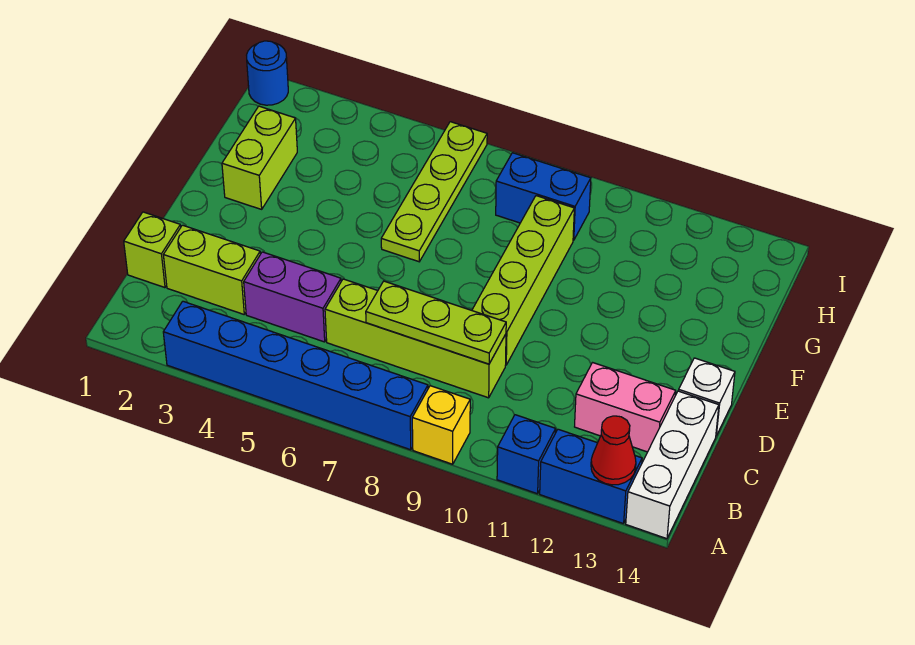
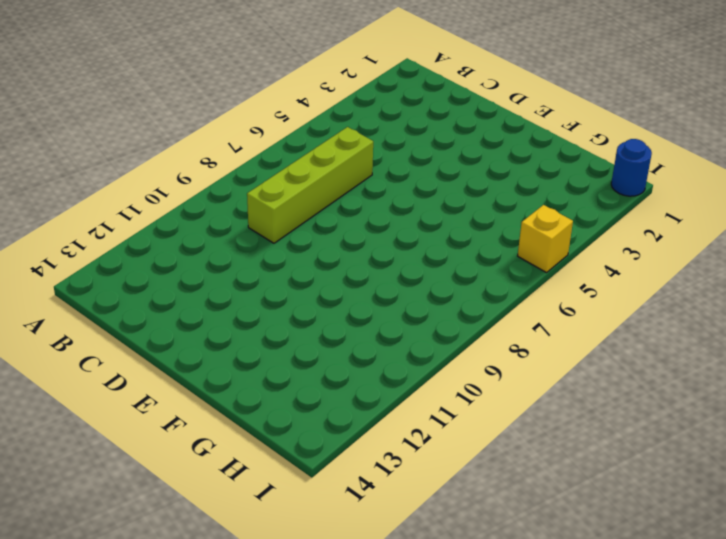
yellow brick I5 level 1 -> yellow brick A9 level 1
none -> blue brick A3:A8 level 1
none -> blue brick A11 level 1
none -> blue brick A12:A13 level 1

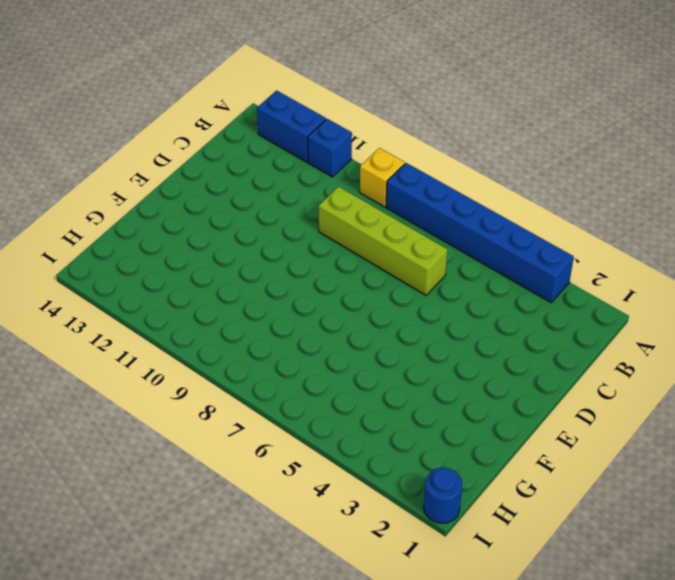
none -> white brick A14:C14 level 1
none -> lime brick C1 level 1
none -> lime brick C2:C3 level 1

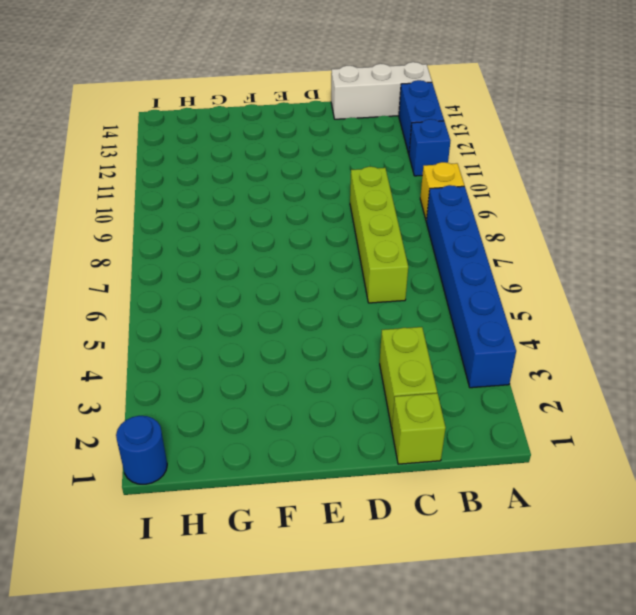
none -> purple brick C4:C5 level 1
none -> pink brick C12:C13 level 1
none -> lime brick D9:G9 level 1

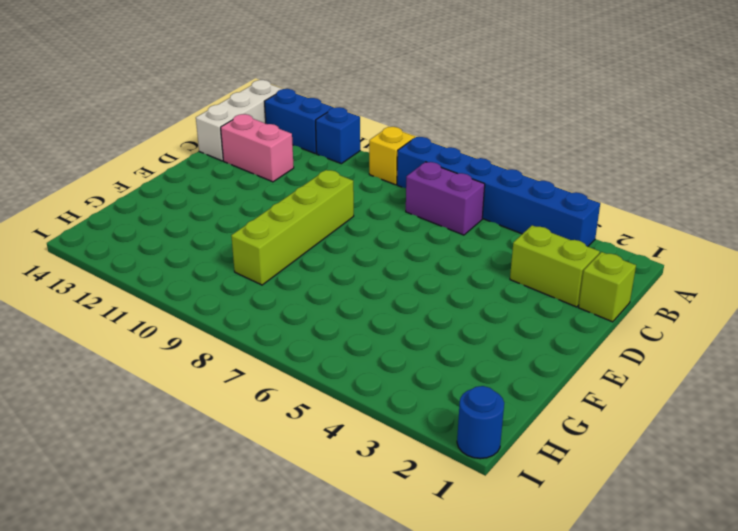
purple brick B6:B7 level 1 -> purple brick C4:C5 level 1
none -> lime brick C6:C9 level 1
none -> white brick D14 level 1
none -> lime brick F2:G2 level 1

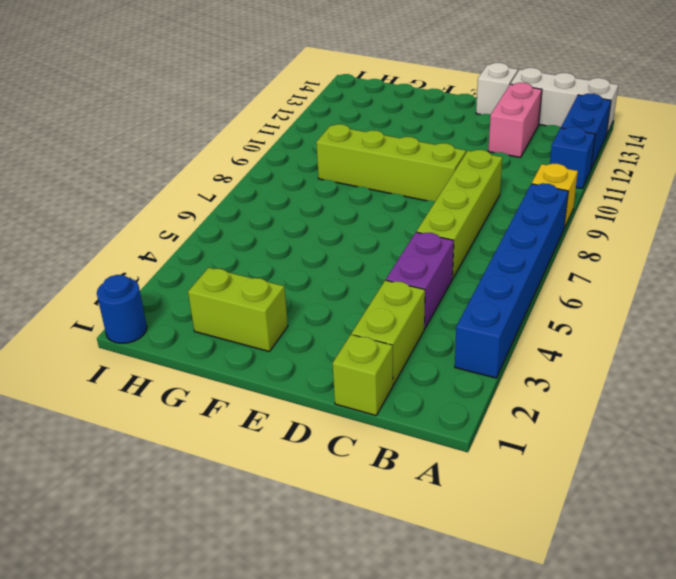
none -> lime plate F6:I6 level 1
none -> blue brick H8:H9 level 1
none -> red cone A13 level 2

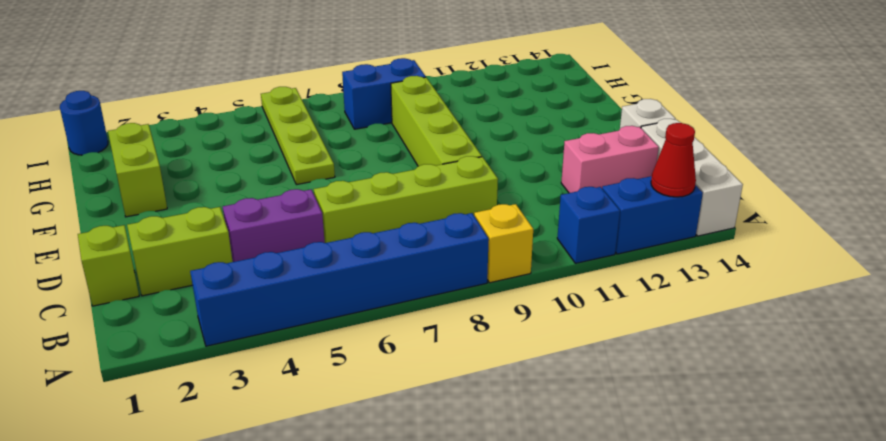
none -> lime plate C7:C9 level 2

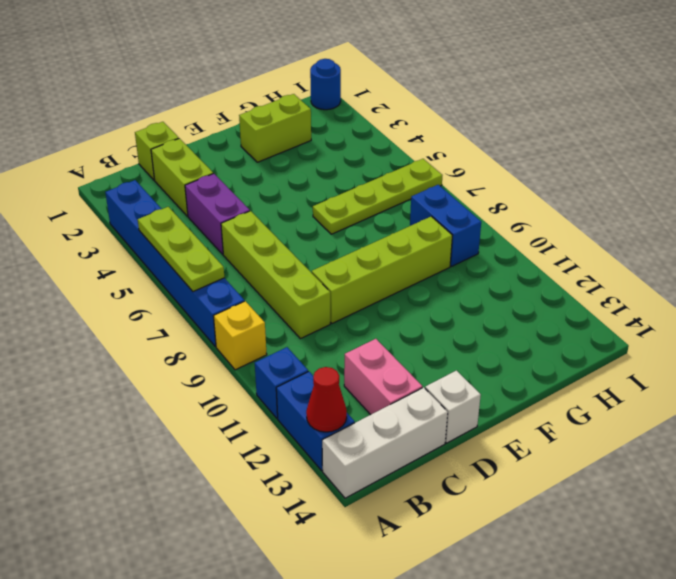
lime plate A5:A7 level 2 -> lime plate C7:C9 level 2

